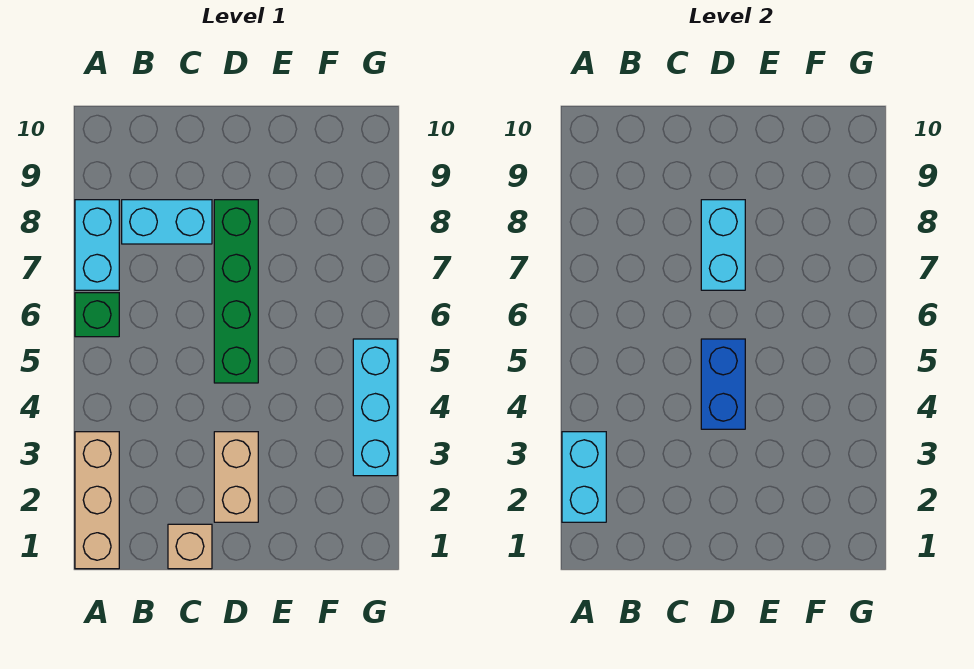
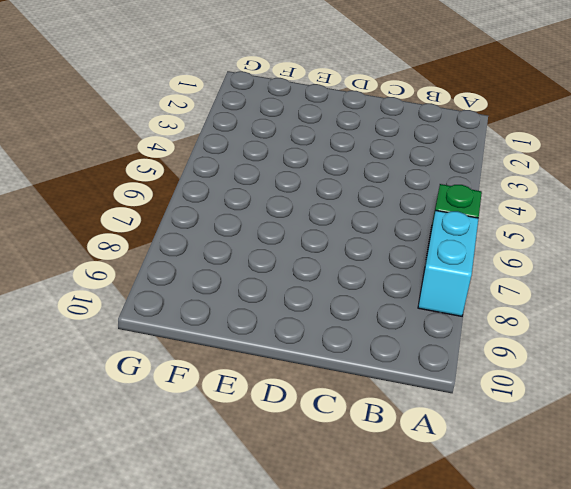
none -> tan brick A1:A3 level 1
none -> cyan brick B8:C8 level 1

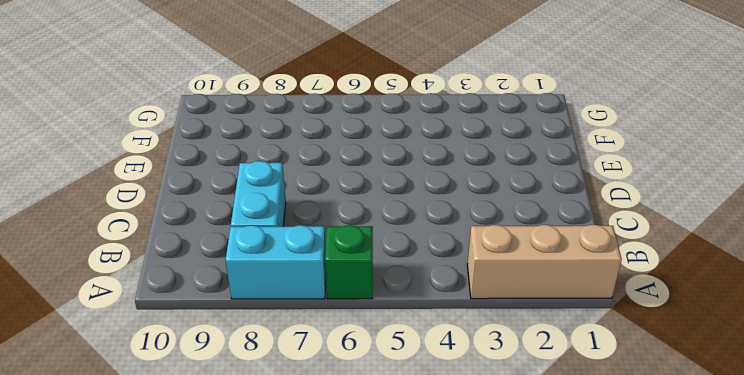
none -> tan brick C1 level 1
none -> tan brick D2:D3 level 1

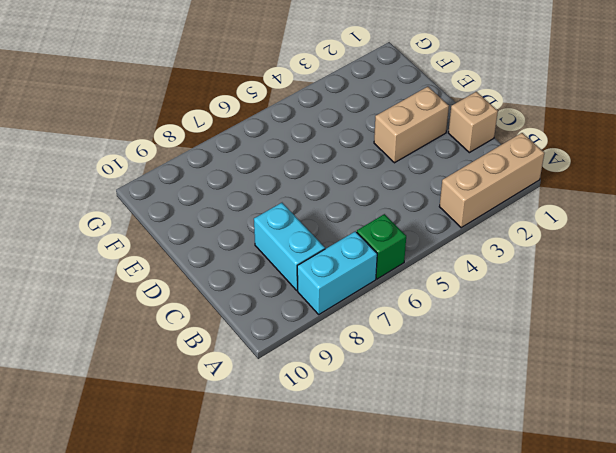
none -> green brick D5:D8 level 1
none -> cyan brick G3:G5 level 1

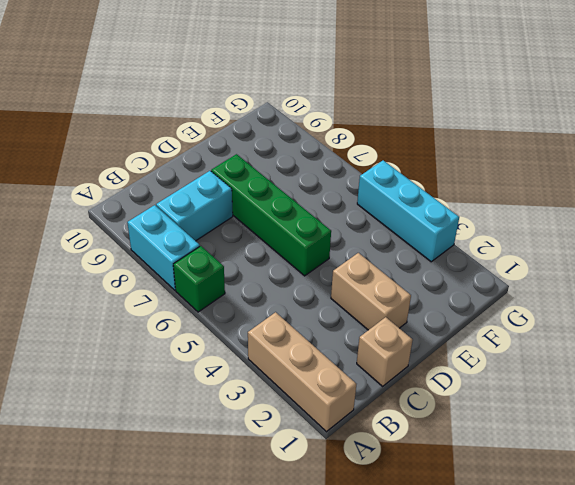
none -> cyan brick A2:A3 level 2
none -> blue brick D4:D5 level 2

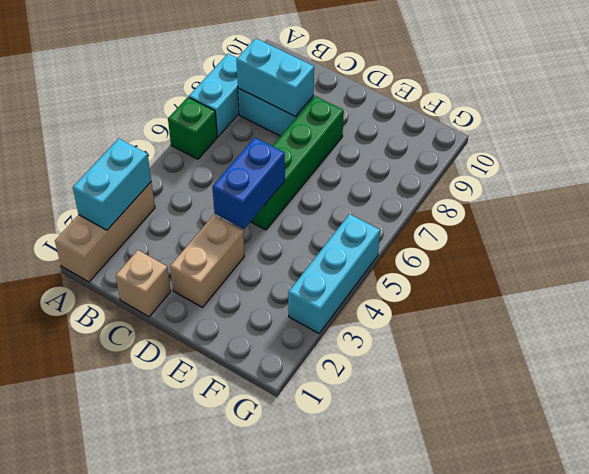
cyan brick B8:C8 level 2 -> cyan brick D7:D8 level 2

